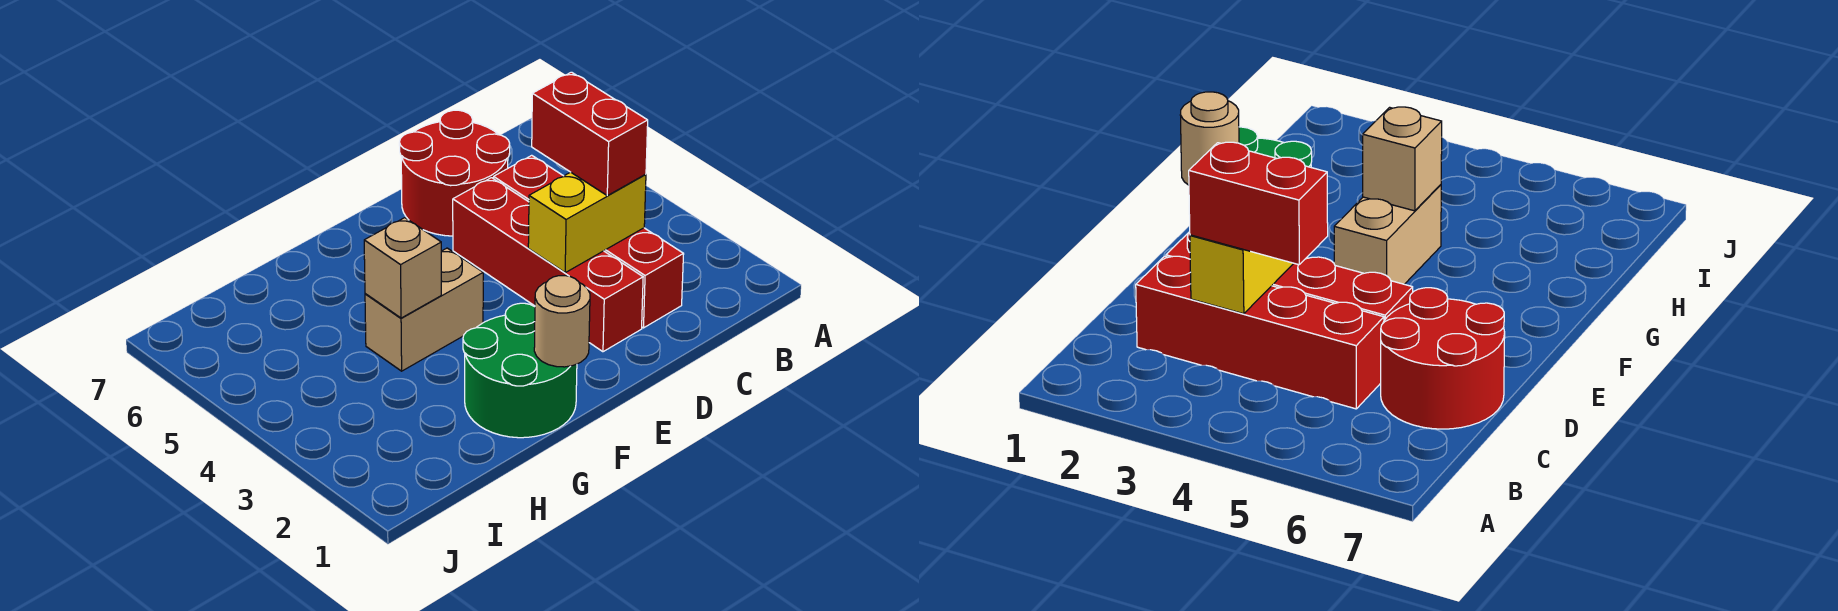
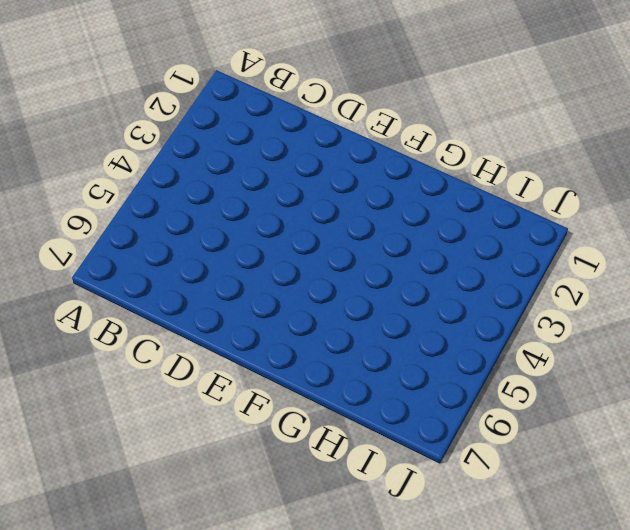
none -> red brick C2:C5 level 1
none -> red round brick C6:D7 level 1

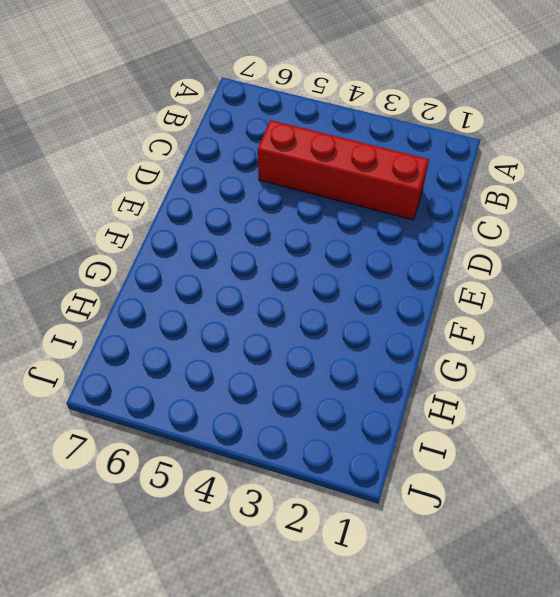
none -> red round brick C6:D7 level 1
none -> red brick D2:D5 level 1

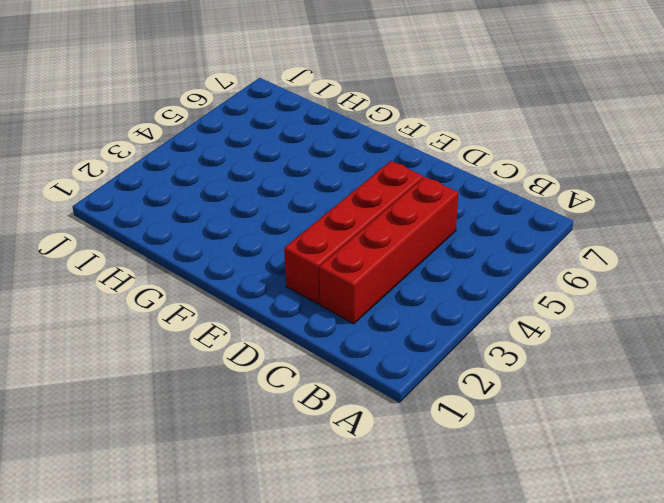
none -> red round brick C6:D7 level 1
none -> green round brick F1:G2 level 1

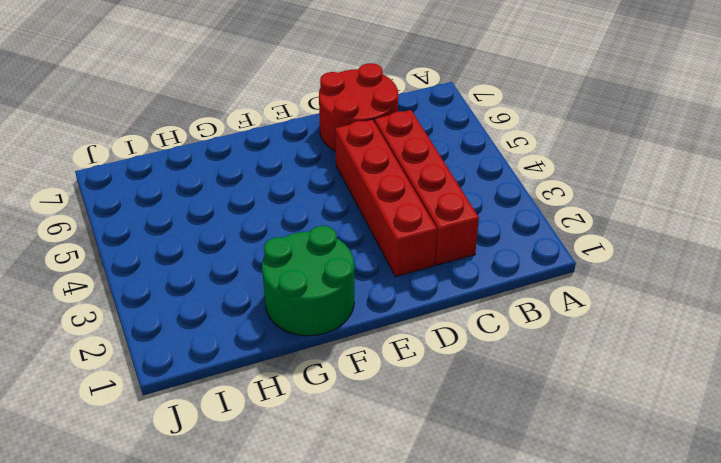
none -> tan brick F4:G4 level 1
none -> yellow brick C3:D3 level 2

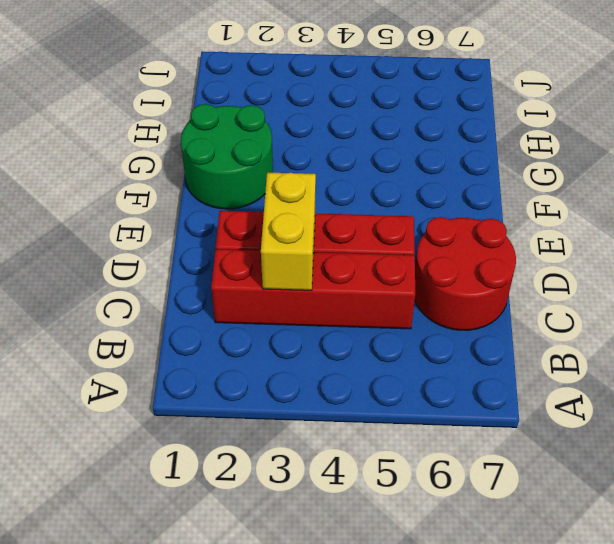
none -> tan brick F4:G4 level 1
none -> tan round brick F1 level 2

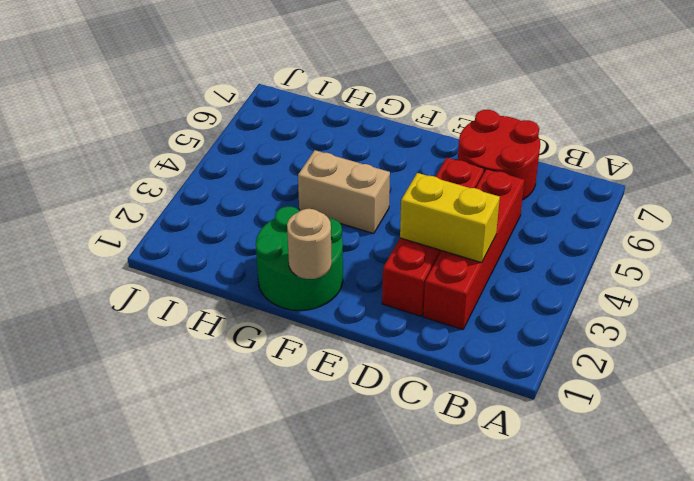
none -> tan brick G4 level 2
none -> red brick C3:C4 level 3

